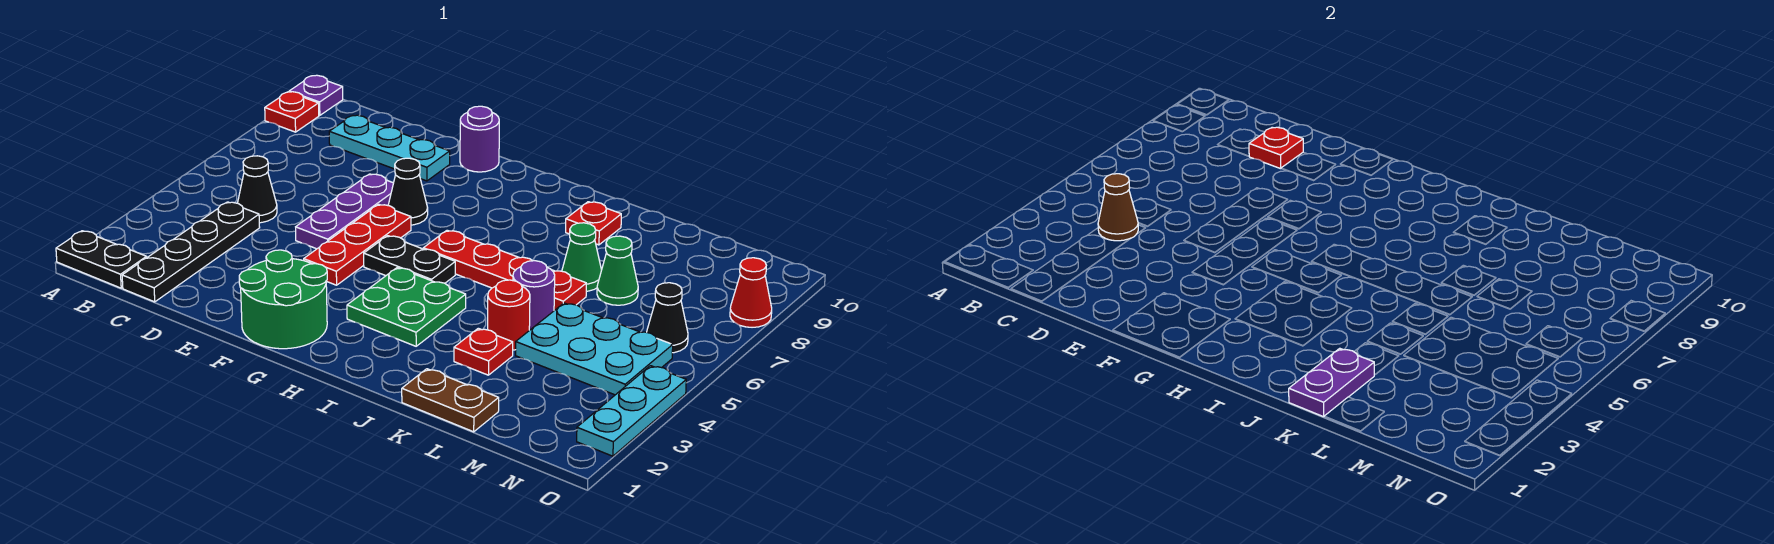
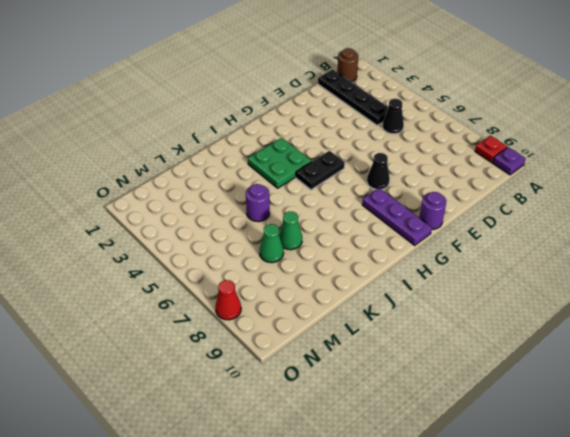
brown round brick B1 level 1 -> black plate A1:B1 level 1
purple plate G8:G10 level 1 -> purple plate E5:E7 level 1
none -> cyan plate C9:E9 level 1
none -> green round brick F1:G2 level 1
none -> red plate F4:F6 level 1

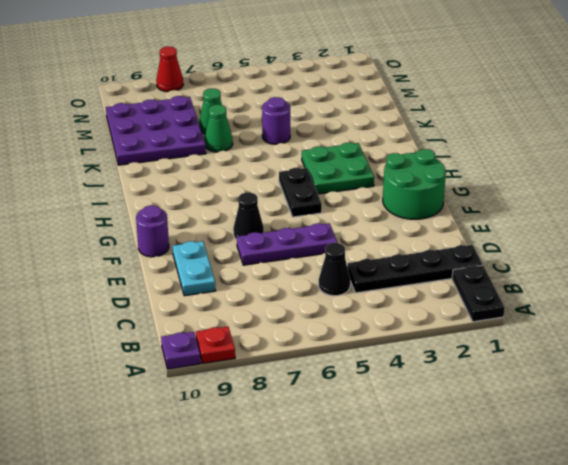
cyan plate D9:E9 level 1 -> cyan plate C9:E9 level 1
purple plate K8:M10 level 1 -> none
none -> red plate F4:F6 level 1
none -> red plate H6:K6 level 1
none -> red plate J9 level 1

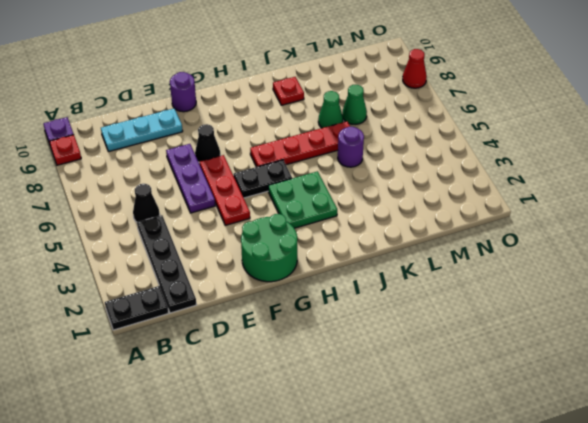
none -> brown plate K1:L1 level 1
none -> red plate K3 level 1
none -> red round brick K4 level 1

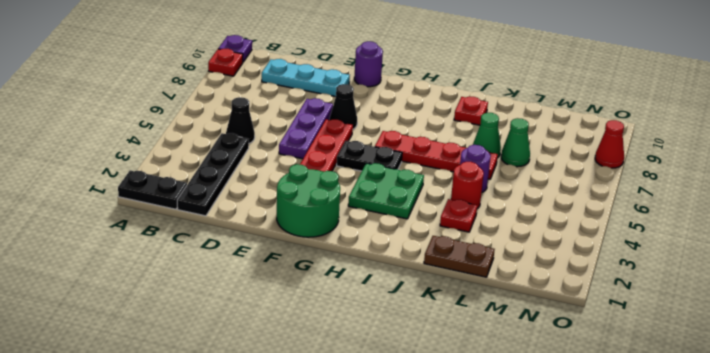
none -> cyan plate L4:N5 level 1
none -> black cone N6 level 1
none -> cyan plate O2:O4 level 1

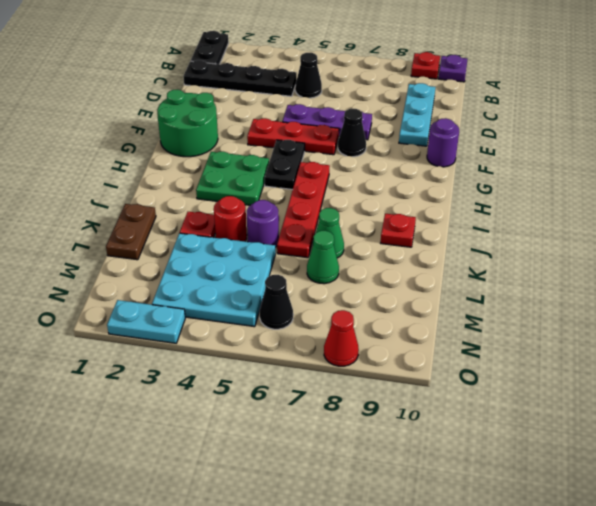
cyan plate L3:N5 level 1 -> cyan plate L4:N5 level 1
cyan plate O2:O3 level 1 -> cyan plate O2:O4 level 1
none -> brown cone C4 level 2
none -> red plate D9 level 2
none -> purple plate K1:K2 level 2

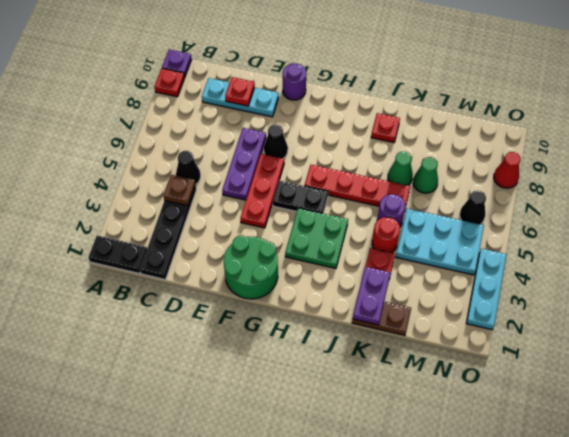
brown plate C4 level 2 -> brown cone C4 level 2

